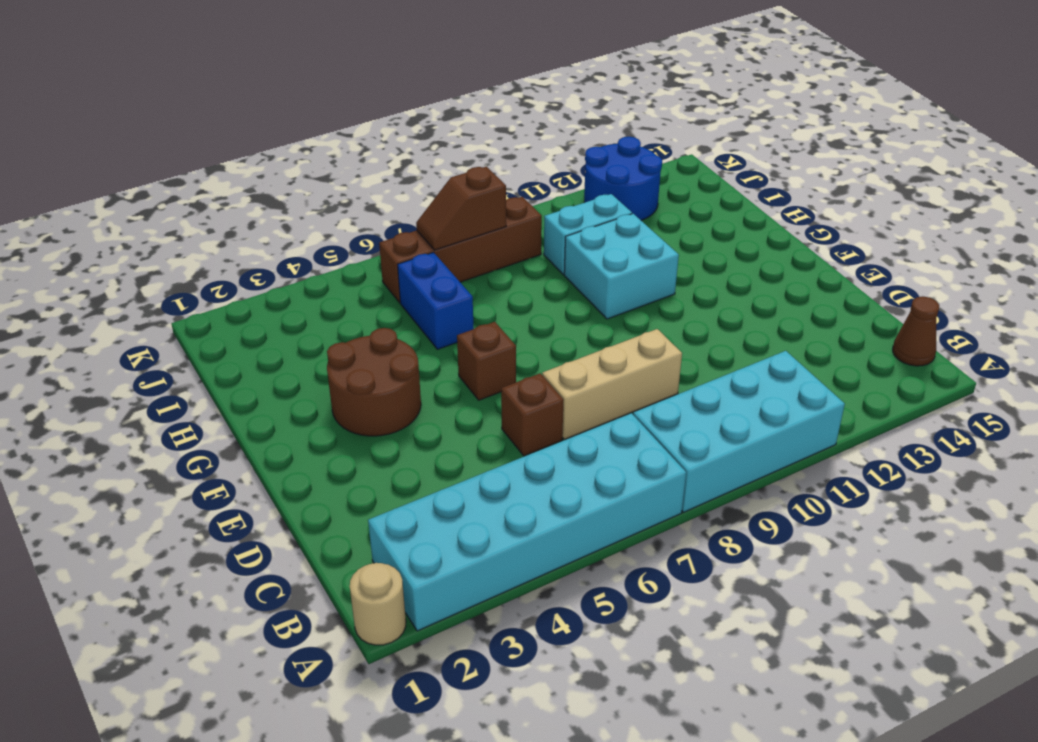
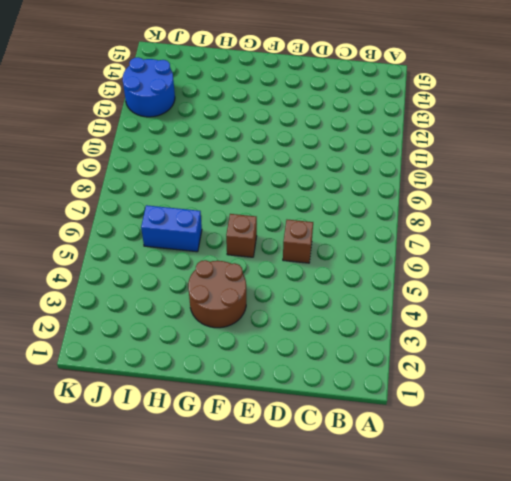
none -> tan round brick A1 level 1
none -> cyan brick A2:B7 level 1
none -> cyan brick A8:B11 level 1

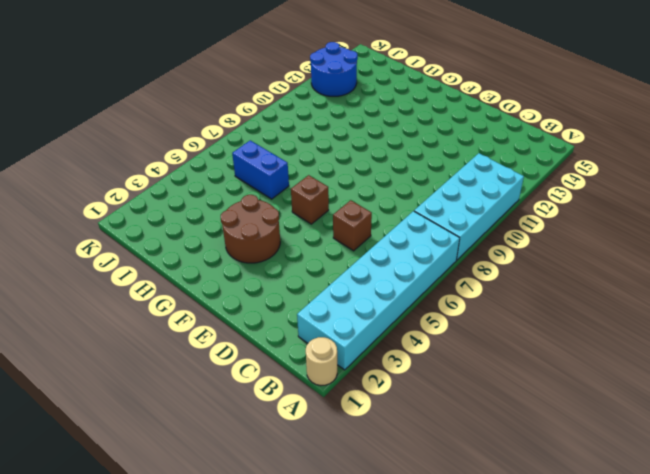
none -> brown cone B15 level 1
none -> tan brick D7:D9 level 1
none -> cyan brick G10:H11 level 1

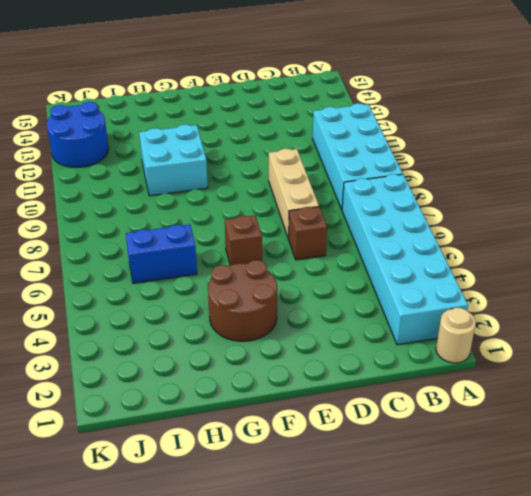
none -> brown cone B15 level 1
none -> cyan brick I10:I11 level 1
none -> brown brick J6:J9 level 1

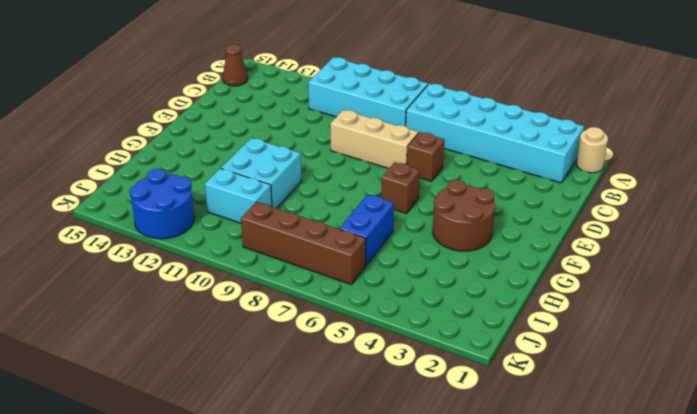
none -> brown slope J7:J8 level 2 top 8

